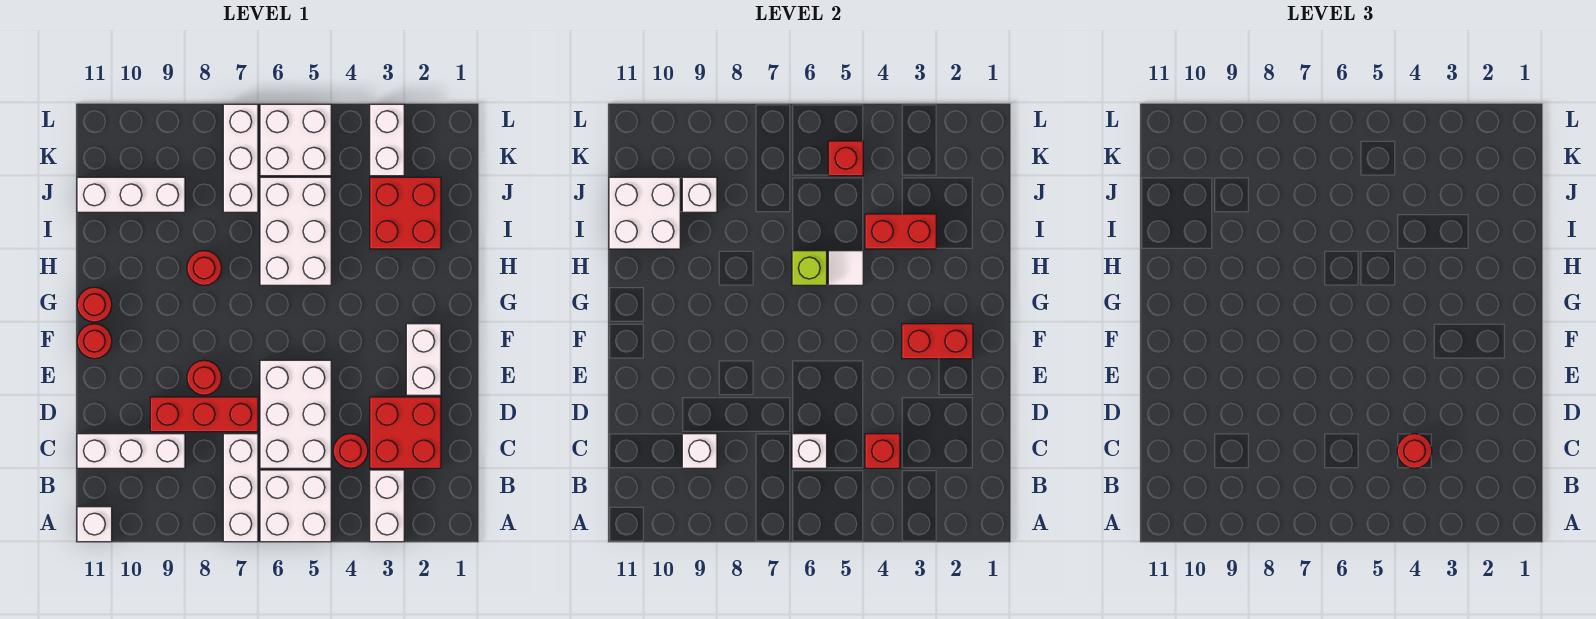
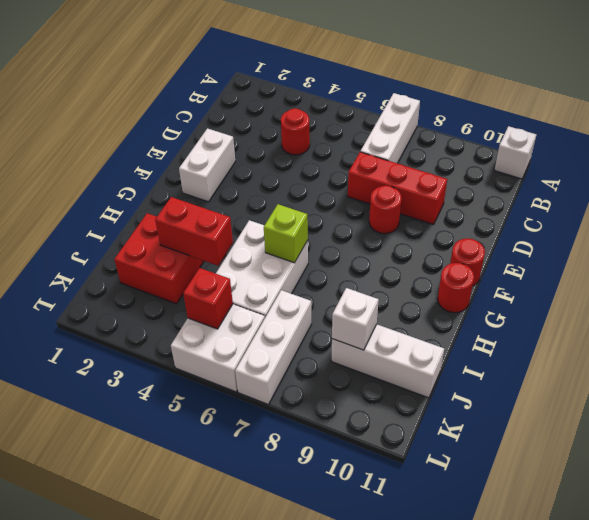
none -> white brick A3:B3 level 1
none -> white brick A5:B6 level 1
none -> red brick C2:D3 level 1
none -> white brick C5:E6 level 1

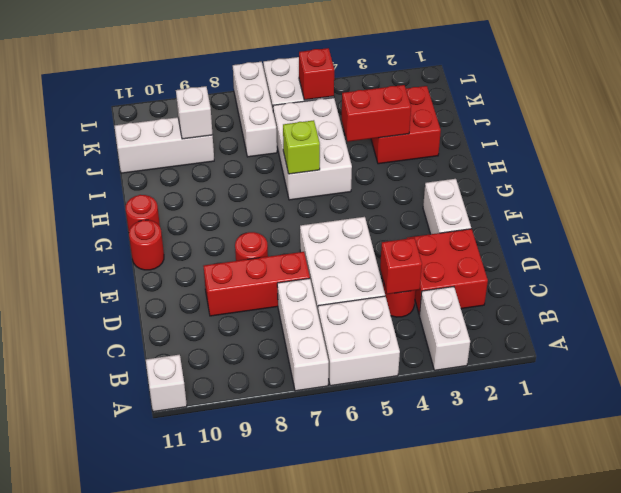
none -> white brick C9:C11 level 1
none -> red round brick H8 level 1
none -> white brick K3:L3 level 1
none -> white brick C6 level 2

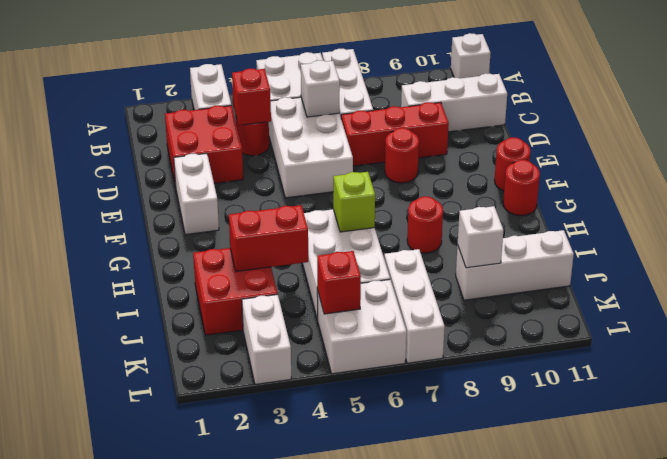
none -> white brick C9 level 2
none -> red brick F2:F3 level 2
none -> white tile H5 level 2
none -> white brick I10:J11 level 2

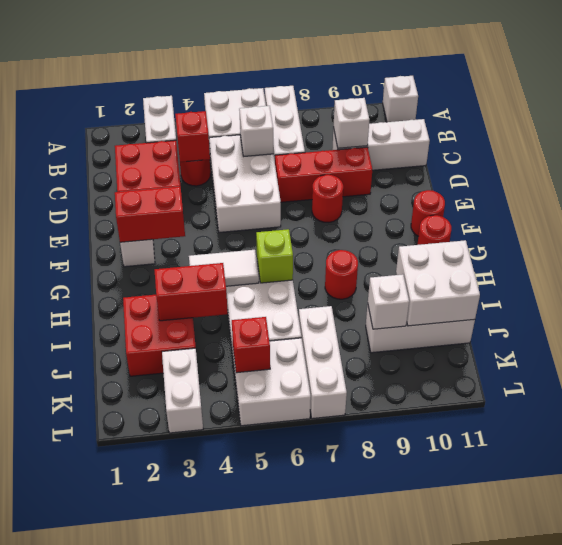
white tile H4:H5 level 2 -> white tile H5 level 2
none -> red round brick C4 level 3

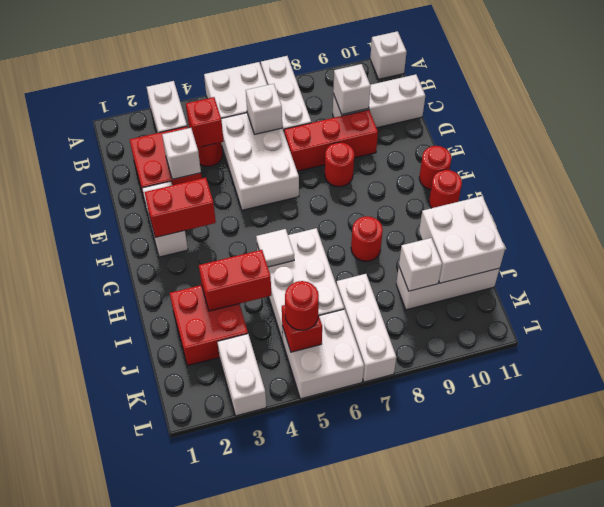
white brick D3 level 2 -> none
red round brick K5 level 3 -> red round brick C4 level 3
none -> lime brick H6 level 2

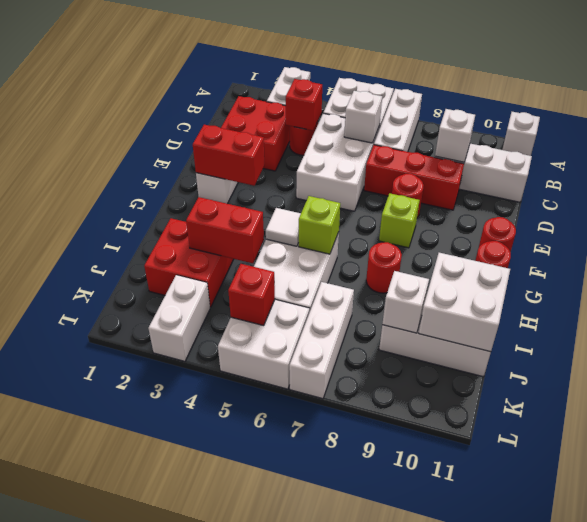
lime brick F8 level 1 -> none
none -> red round brick C4 level 3

